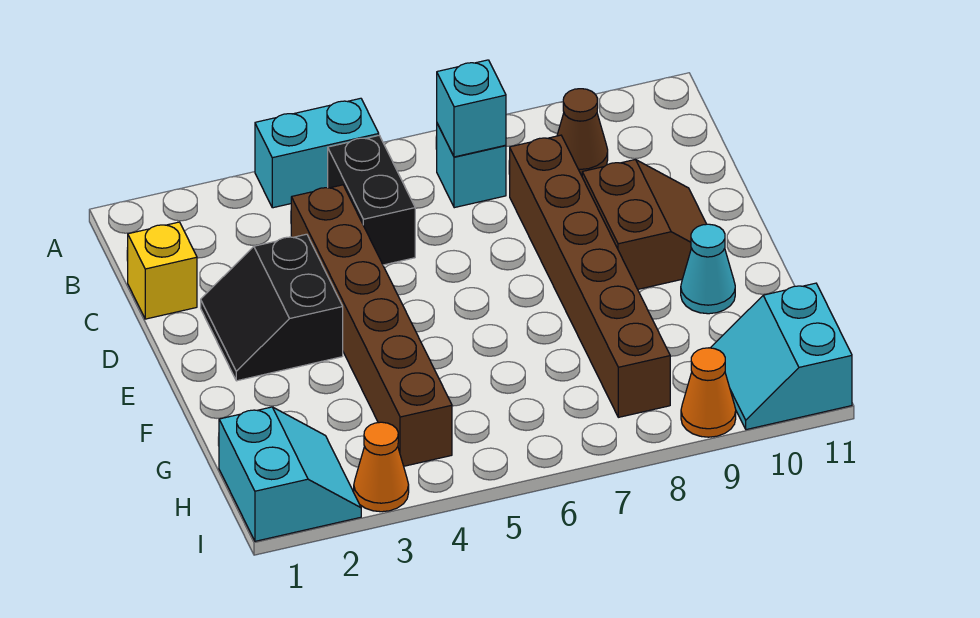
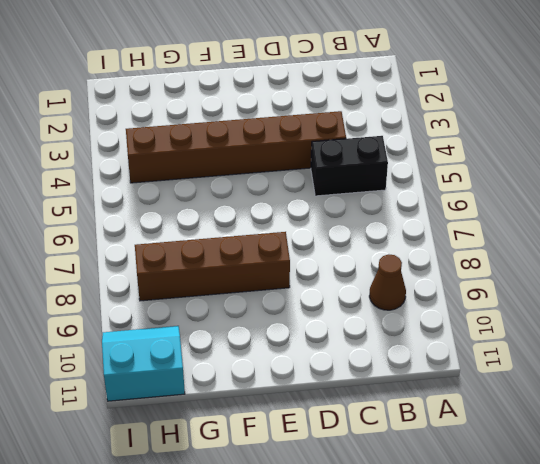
brown brick E8:H8 level 1 -> brown brick C8:H8 level 1
none -> cyan brick A4:A5 level 1
none -> cyan brick B7 level 1
none -> yellow brick C1 level 1

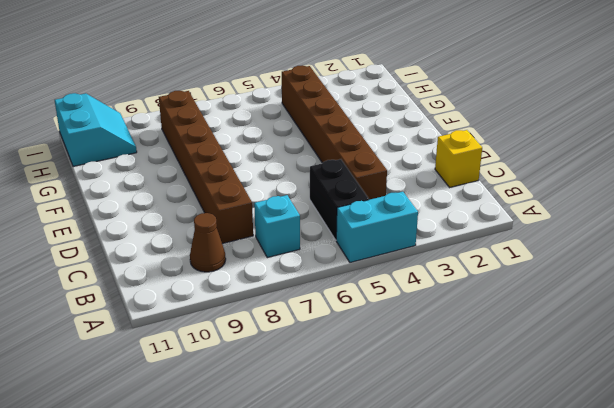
none -> black slope D2:E3 level 1 top 3
none -> brown slope D9:E10 level 1 top 9
none -> cyan cone F10 level 1

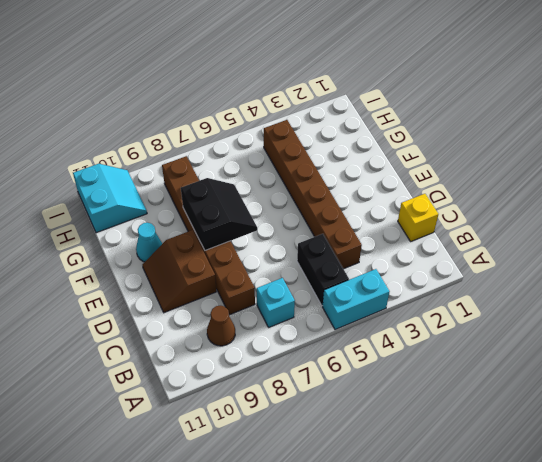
black slope E7:F8 level 2 top 8 -> black slope D2:E3 level 1 top 3
none -> cyan slope H1:I2 level 1 top 1
none -> orange cone I3 level 1
none -> orange cone I9 level 1

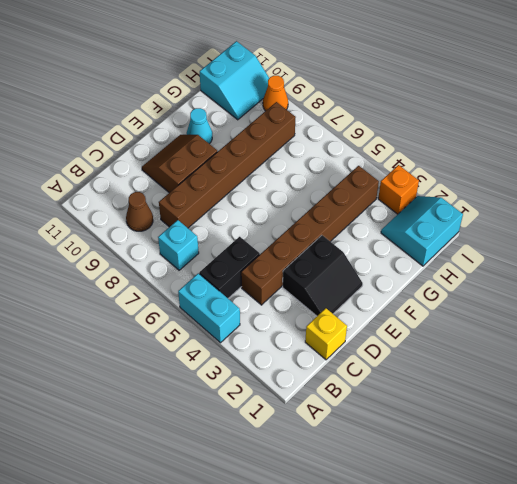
orange brick I3 level 1 -> orange cone I3 level 1
none -> cyan brick B7 level 2

